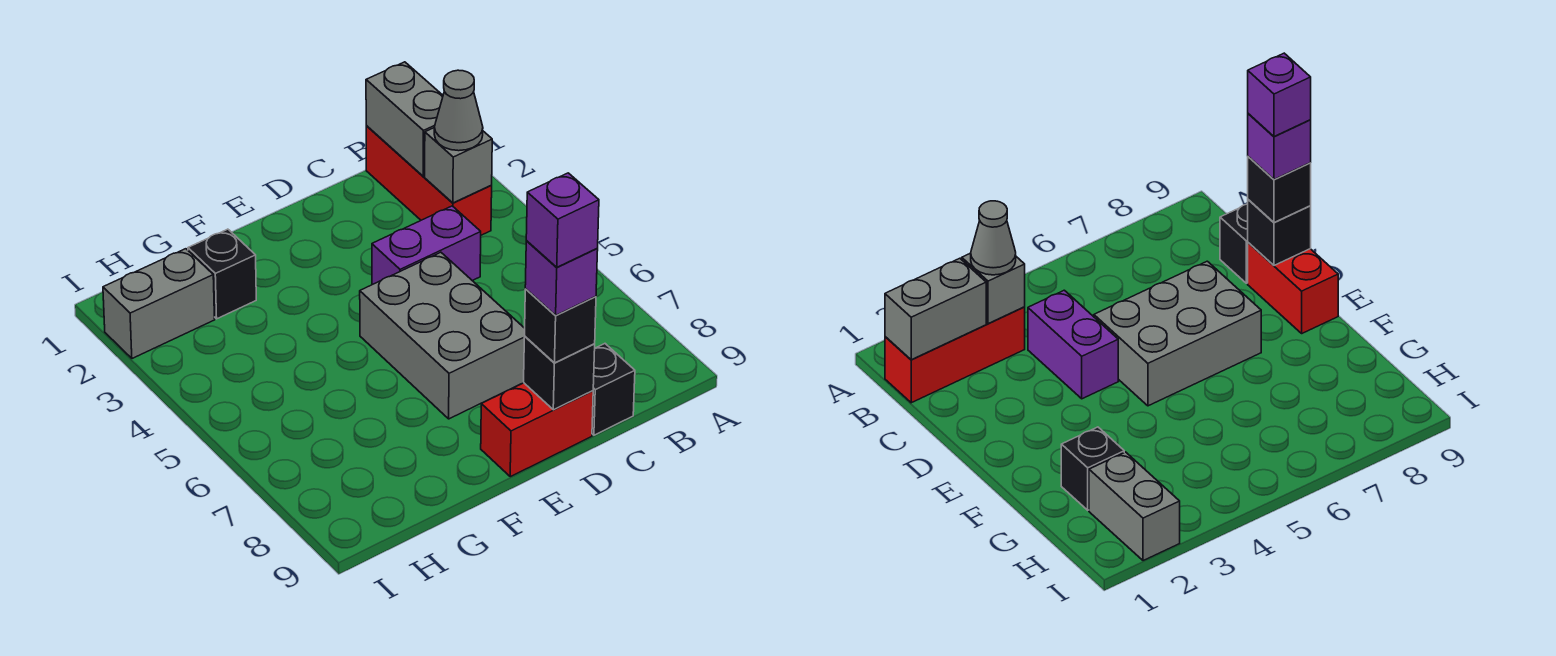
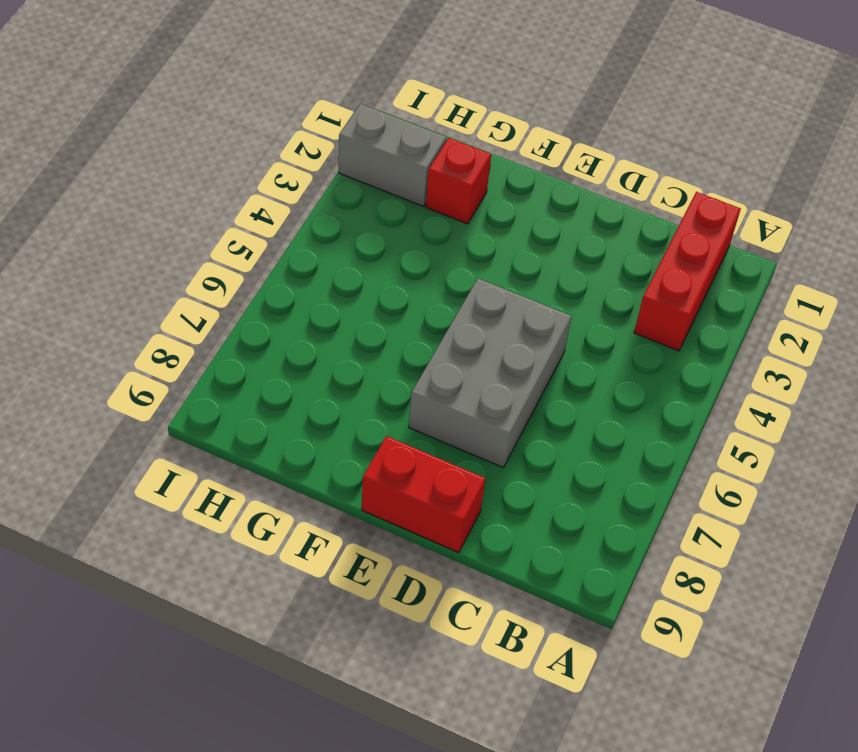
red brick G2 level 1 -> black brick G2 level 1
none -> purple brick C4:D4 level 1
none -> black brick C9 level 1
none -> grey brick B1:B2 level 2

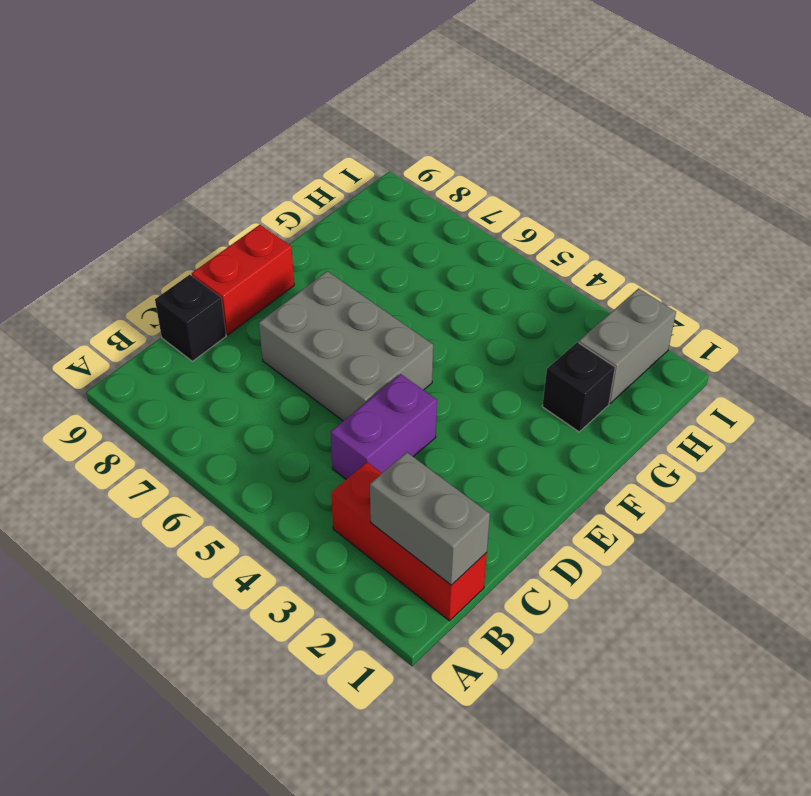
none -> grey brick B3 level 2
none -> black brick D9 level 2
none -> grey cone B3 level 3

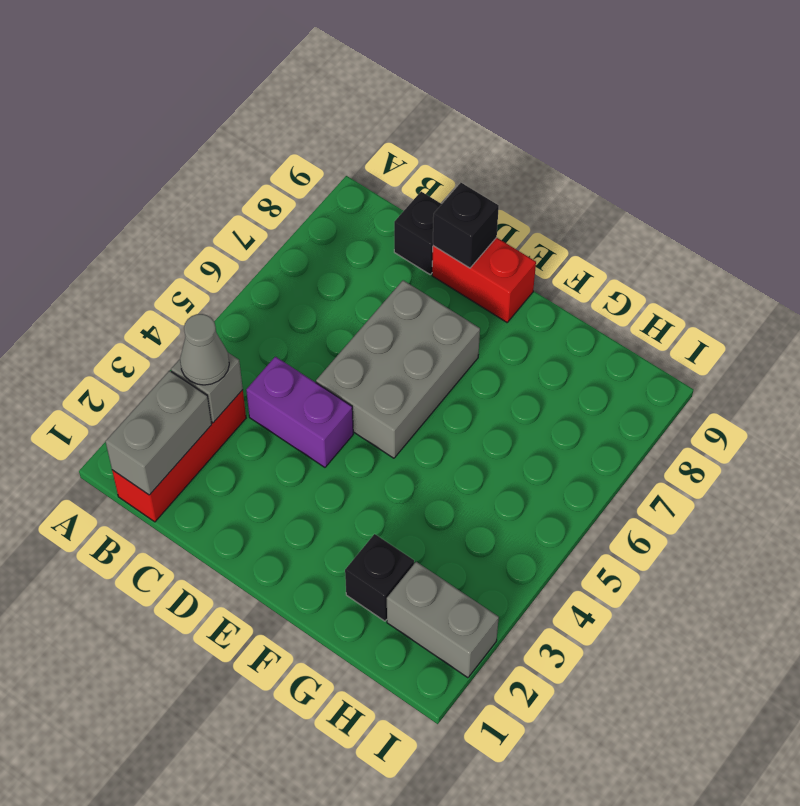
none -> black brick D9 level 3
none -> purple brick D9 level 4
none -> purple brick D9 level 5

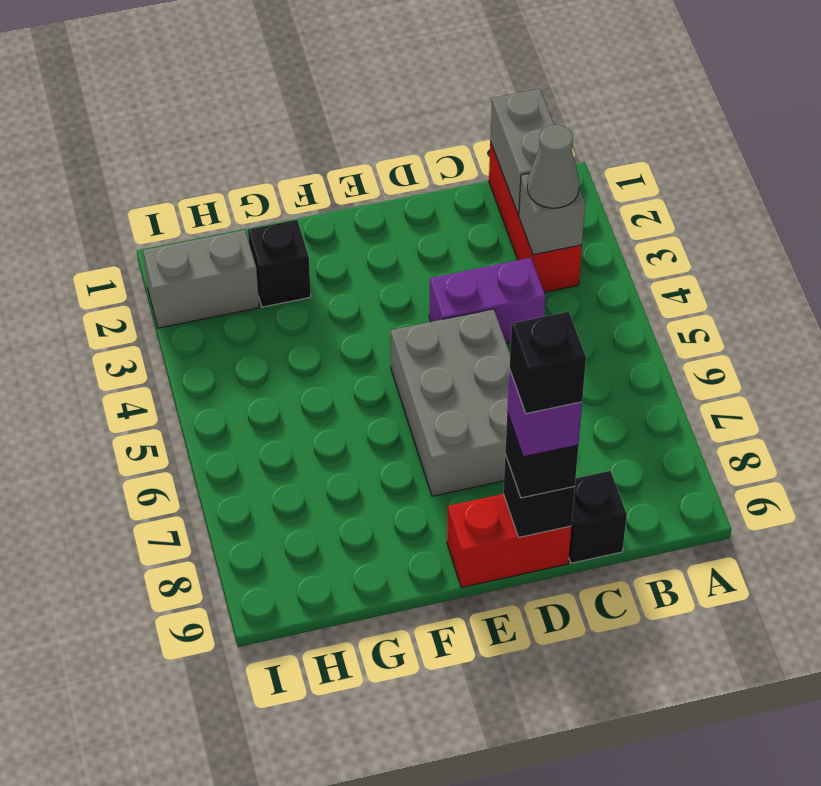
black brick D9 level 5 -> purple brick D9 level 5

